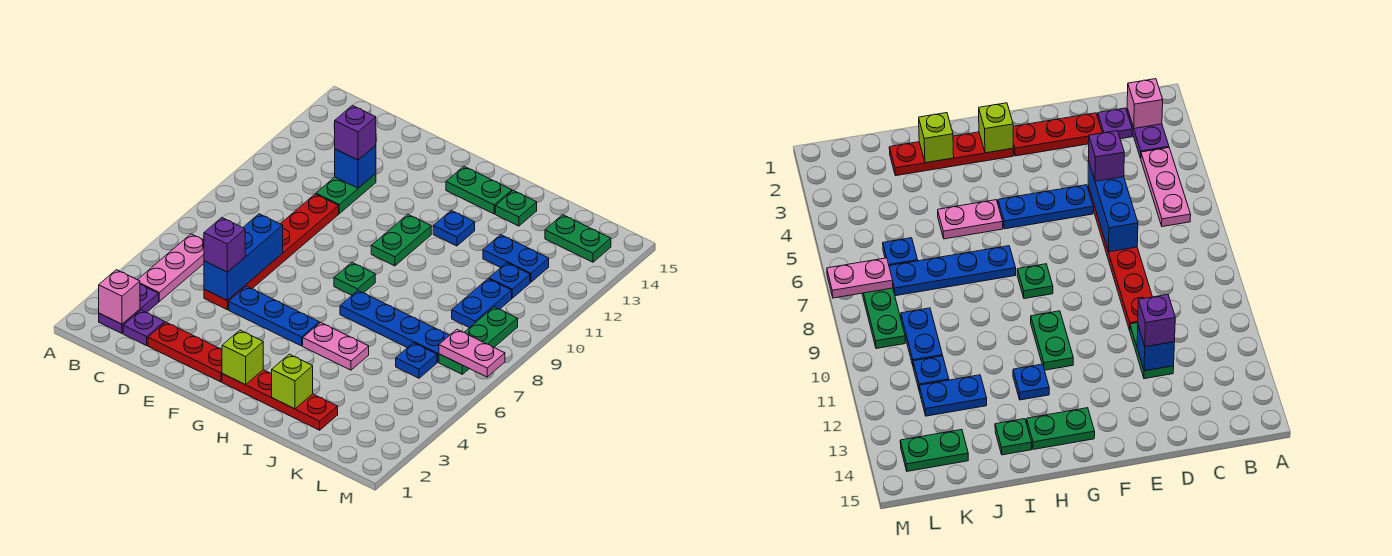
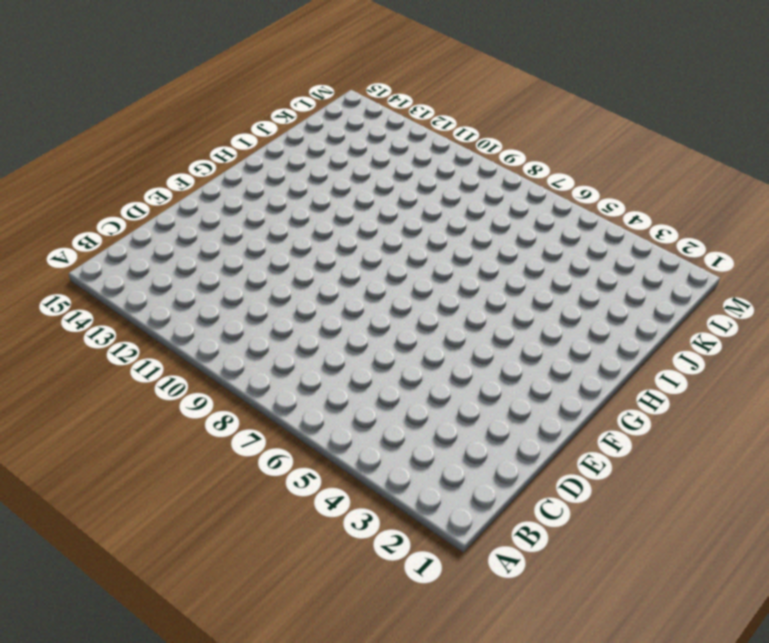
none -> purple plate B2:B3 level 1
none -> pink plate B4:B6 level 1
none -> purple plate C2 level 1

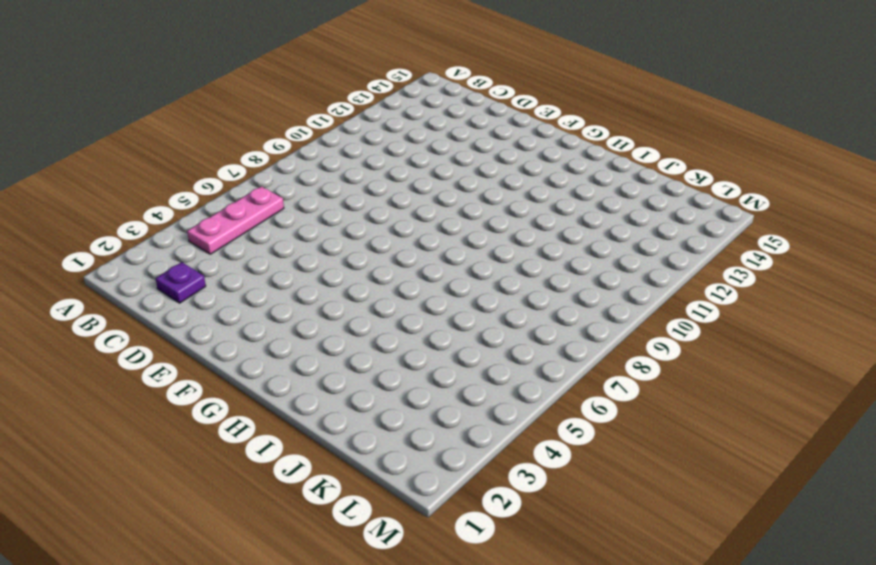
none -> purple plate B2:B3 level 1
none -> red plate D2:F2 level 1
none -> red plate D5:D10 level 1

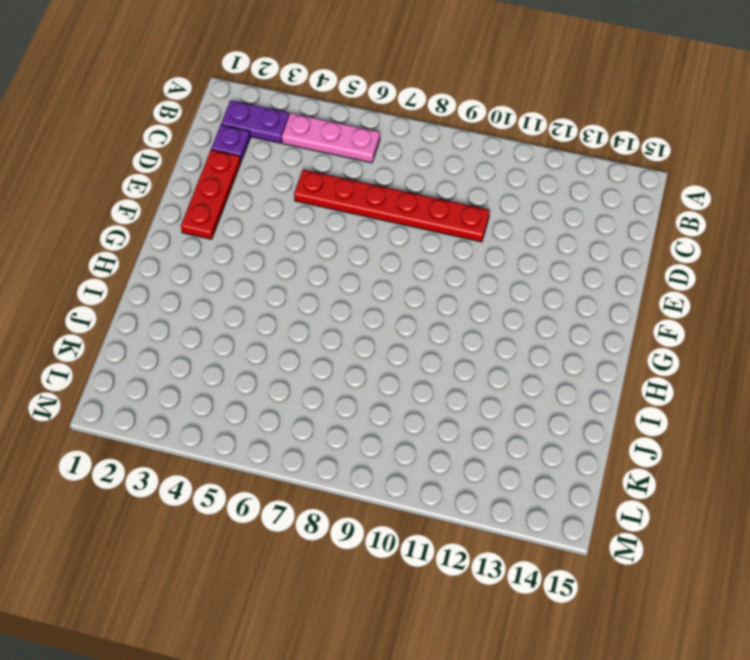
none -> green plate D11:D12 level 1
none -> blue plate E5:G5 level 1
none -> red plate G2:J2 level 1

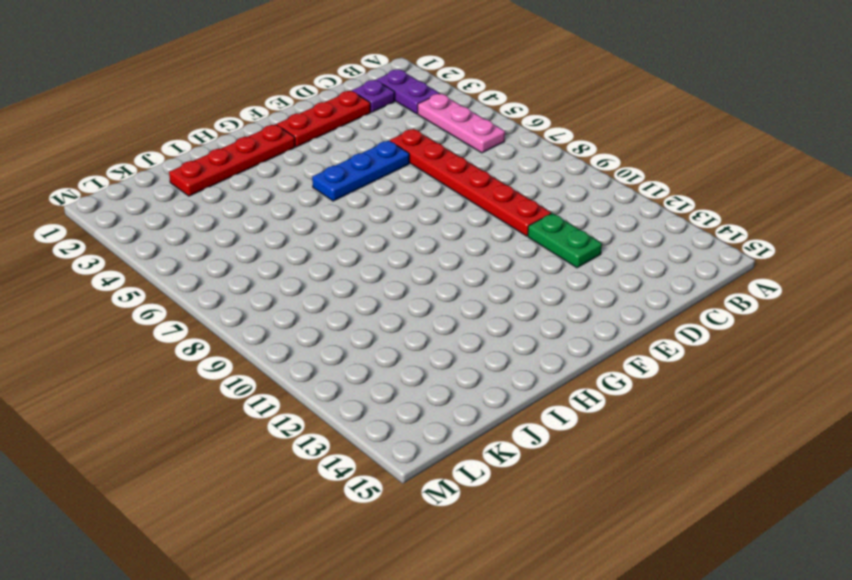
none -> green plate G8 level 1
none -> green plate G10:G11 level 1
none -> green plate G14:H14 level 1

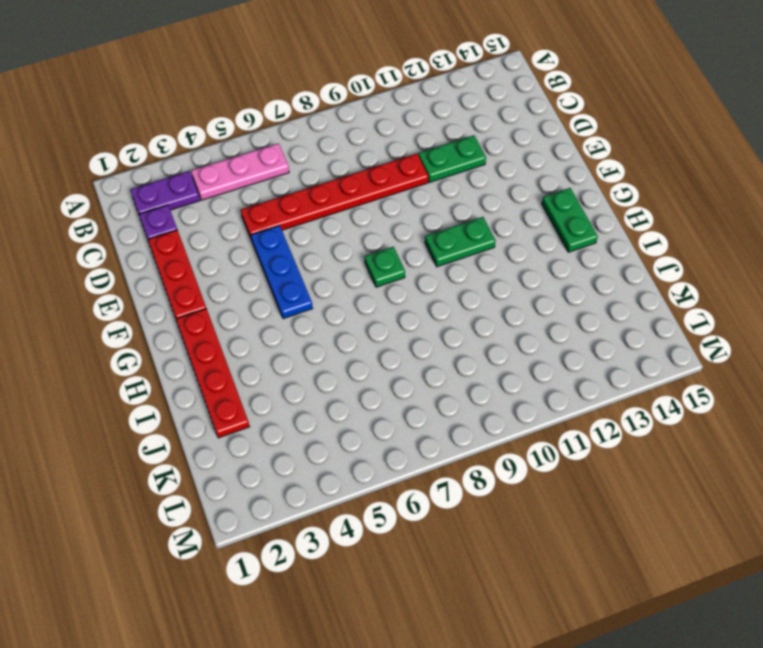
none -> pink plate H5:I5 level 1
none -> blue plate H7:K7 level 1
none -> blue plate H12 level 1

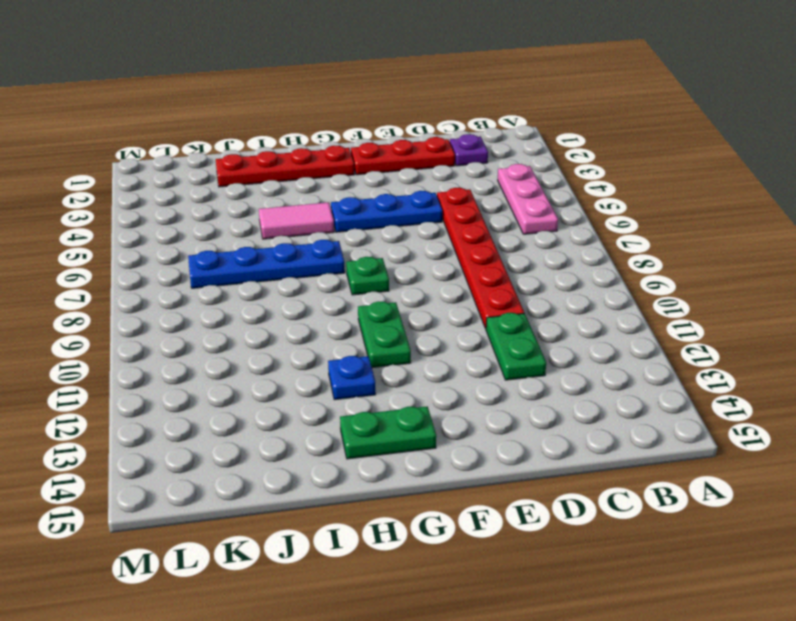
pink tile H5:I5 level 1 -> pink plate H5:I5 level 1
none -> purple plate B2:B3 level 1
none -> green plate I14 level 1
none -> blue plate J12:K12 level 1

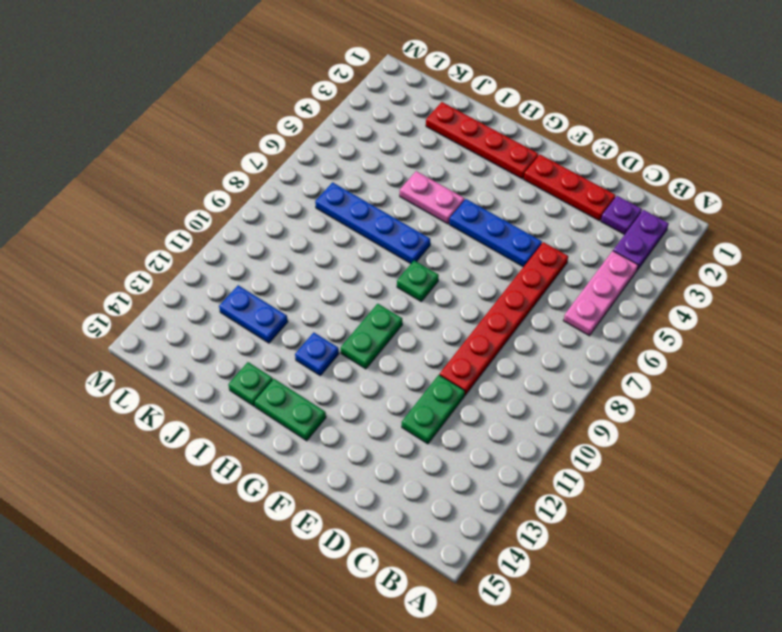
none -> blue plate K6 level 1
none -> blue plate K9:K10 level 1
none -> blue plate K11 level 1

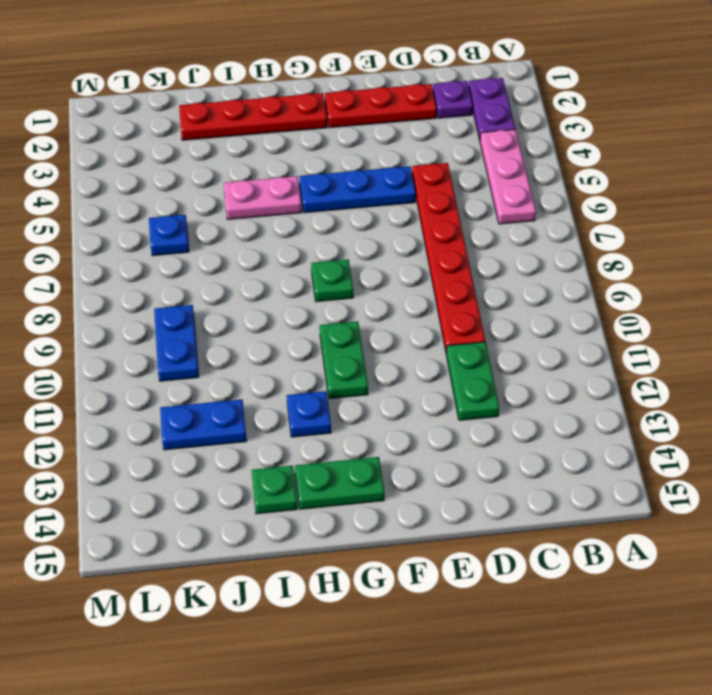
none -> blue plate H7:K7 level 1
none -> blue plate K11 level 1
none -> green plate K14:L14 level 1

